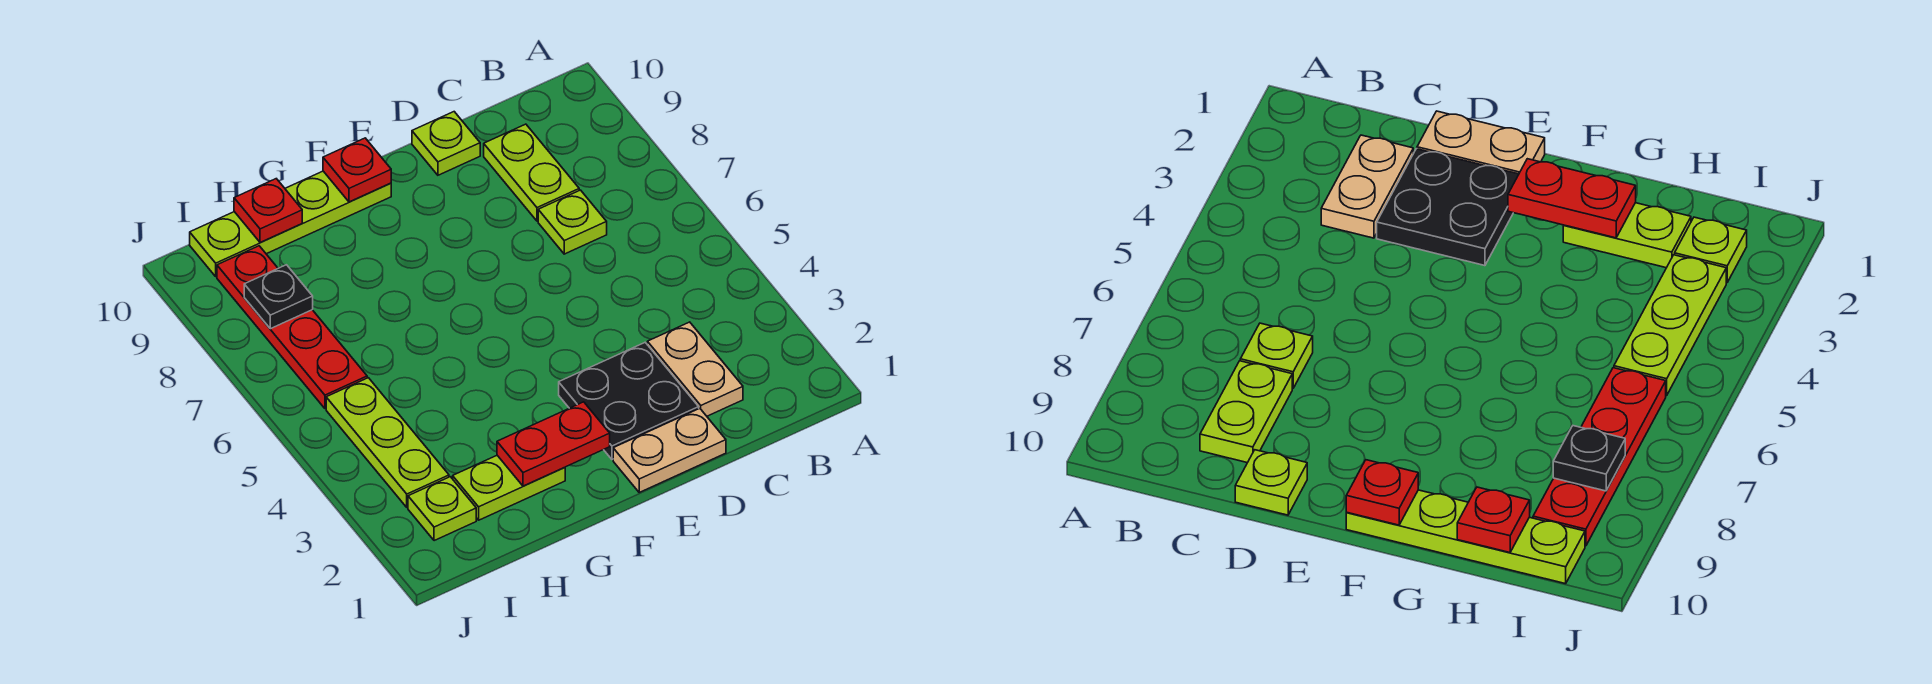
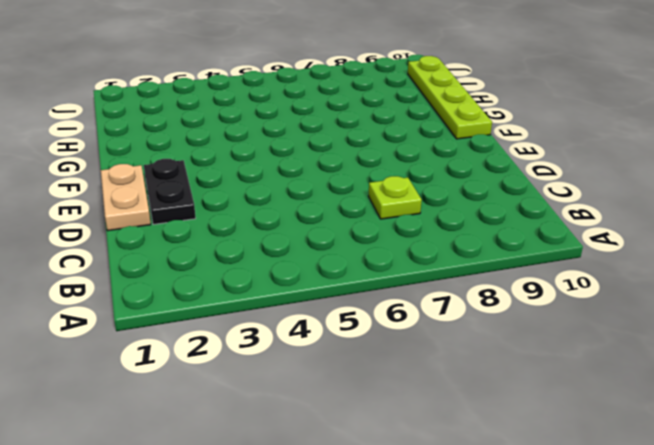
black plate D2:E2 level 1 -> black plate D2:E3 level 1
none -> tan plate C2:C3 level 1
none -> lime plate C8:C9 level 1
none -> lime plate D10 level 1

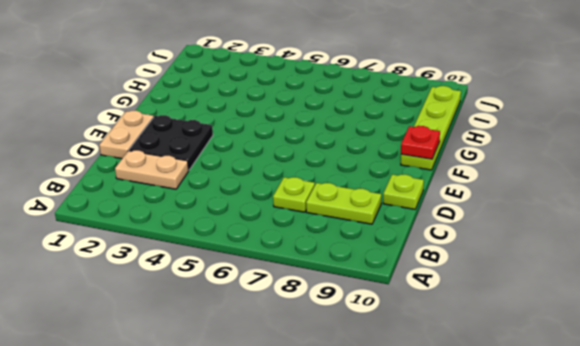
none -> lime plate G2:H2 level 1
none -> lime plate I2 level 1
none -> lime plate I3:I5 level 1

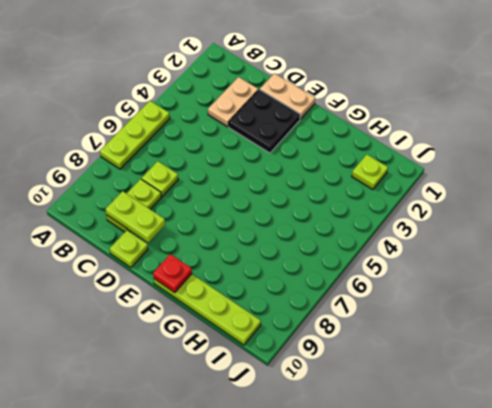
lime plate A5:A7 level 1 -> lime plate I3:I5 level 1
lime plate C9:D9 level 2 -> lime plate G2:H2 level 1
none -> red plate I6:I9 level 1
none -> red plate F2:G2 level 2
none -> red plate H10 level 2

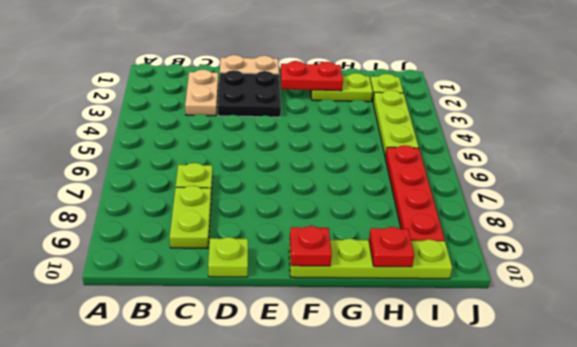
none -> black plate I8 level 2

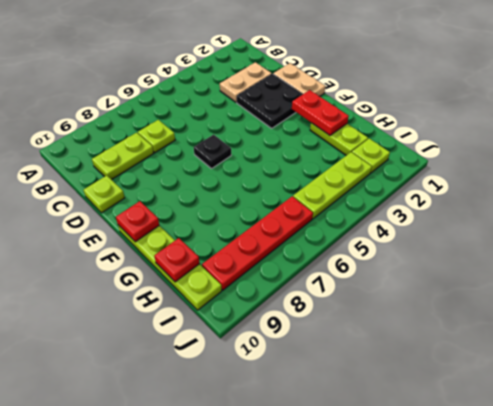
black plate E6 level 1 -> black plate I8 level 2

